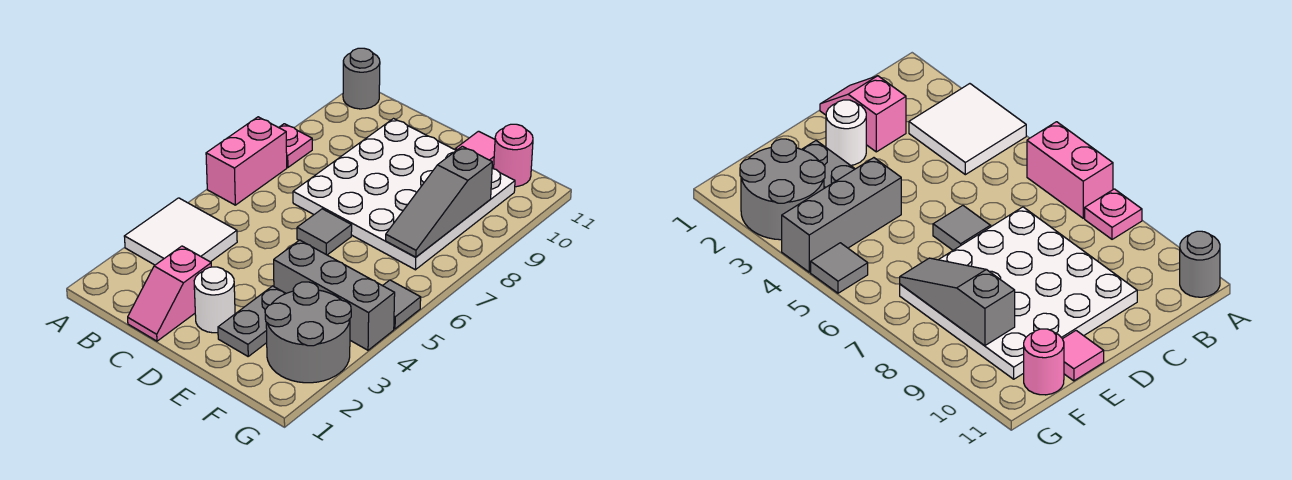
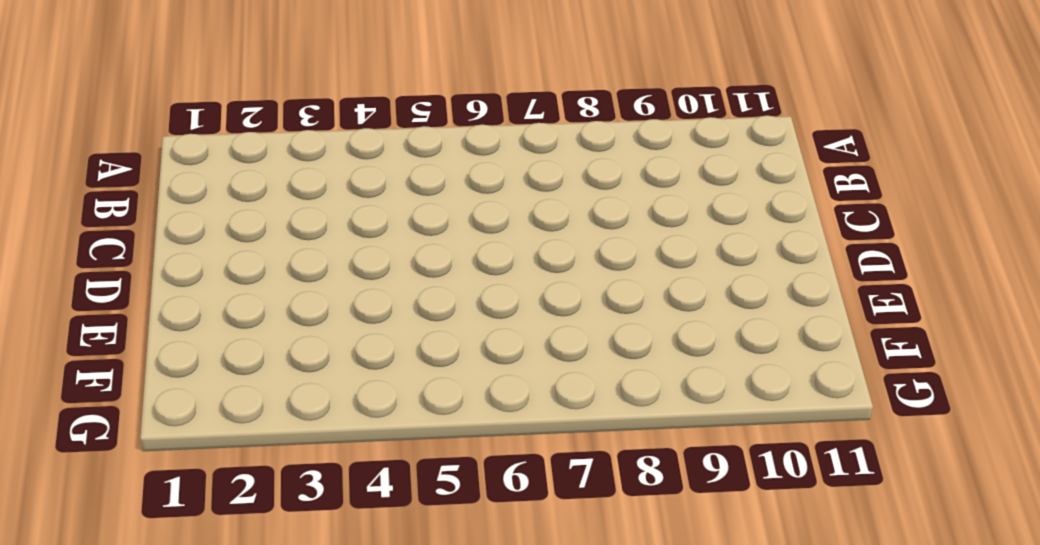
none -> white tile A3:B4 level 1
none -> pink brick A6:A7 level 1
none -> pink plate A8 level 1

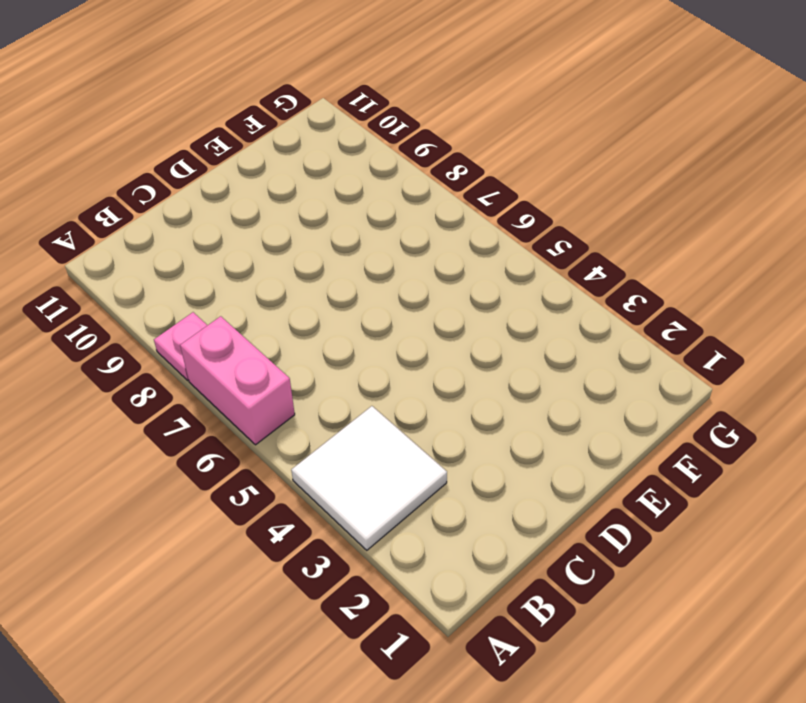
none -> grey round brick A11 level 1
none -> pink slope C1:C2 level 1 top 2
none -> white plate C7:F10 level 1

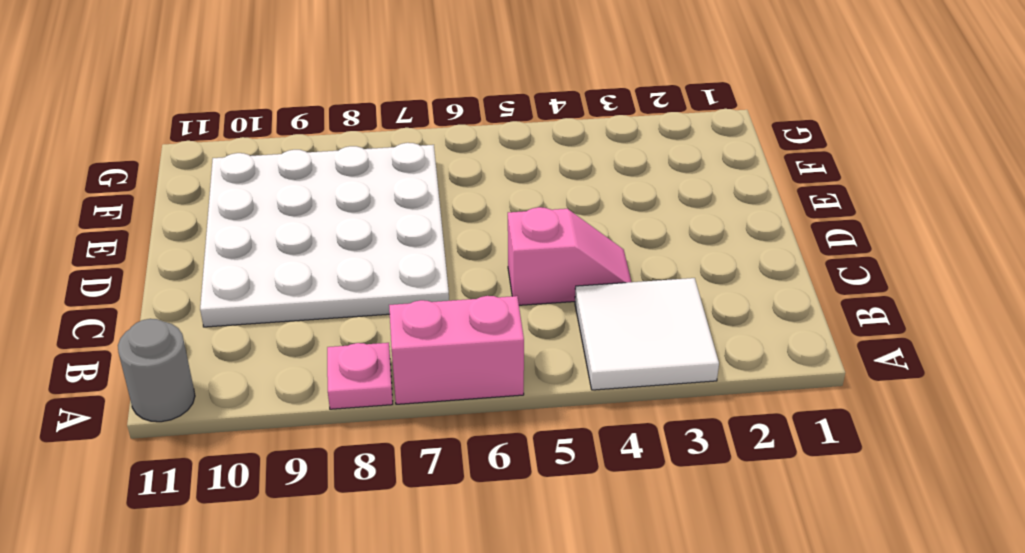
pink slope C4:C5 level 1 top 5 -> pink slope C1:C2 level 1 top 2
none -> white round brick D2 level 1
none -> grey tile D6 level 1
none -> grey plate E2:E3 level 1

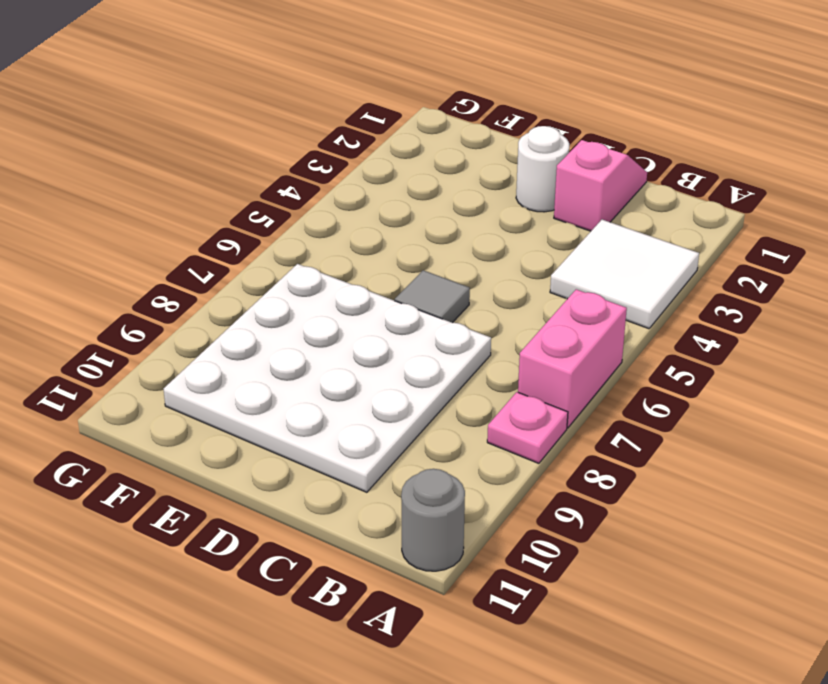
none -> grey plate E2:E3 level 1
none -> grey brick E4:G4 level 1
none -> pink tile E11 level 1

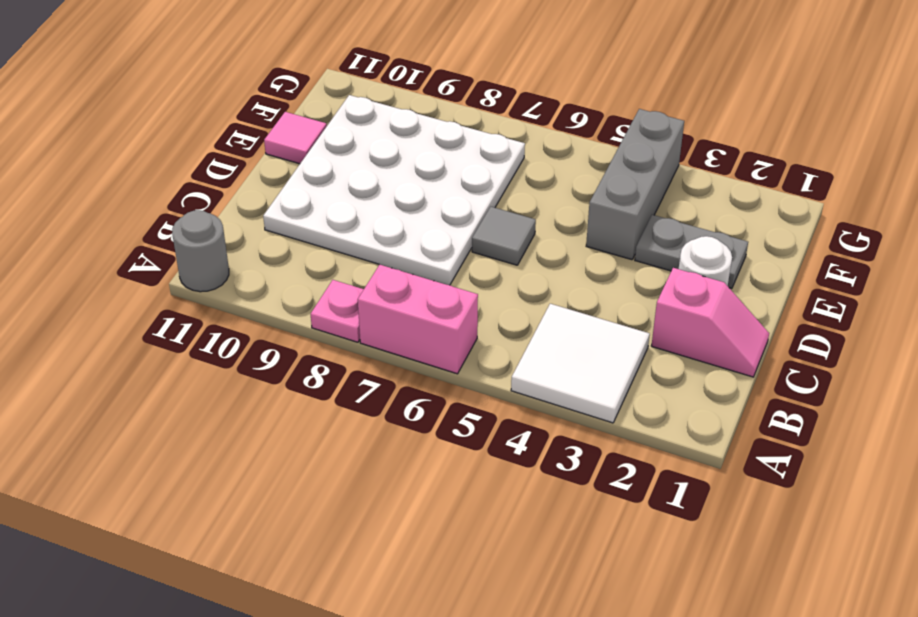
none -> grey round brick F2:G3 level 1
none -> pink round brick F11 level 1
none -> grey tile G5 level 1

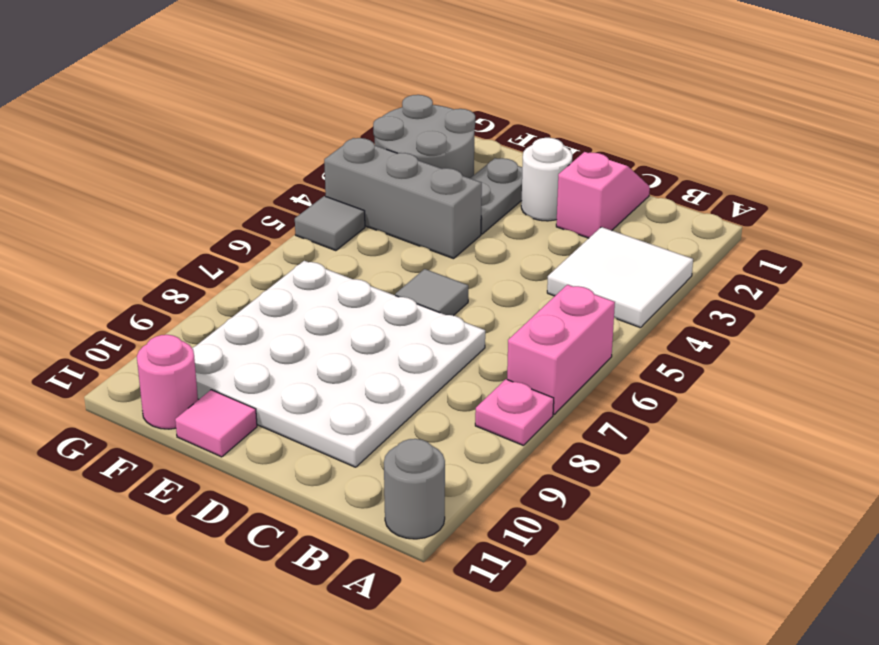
none -> grey slope F7:F9 level 2 top 9

